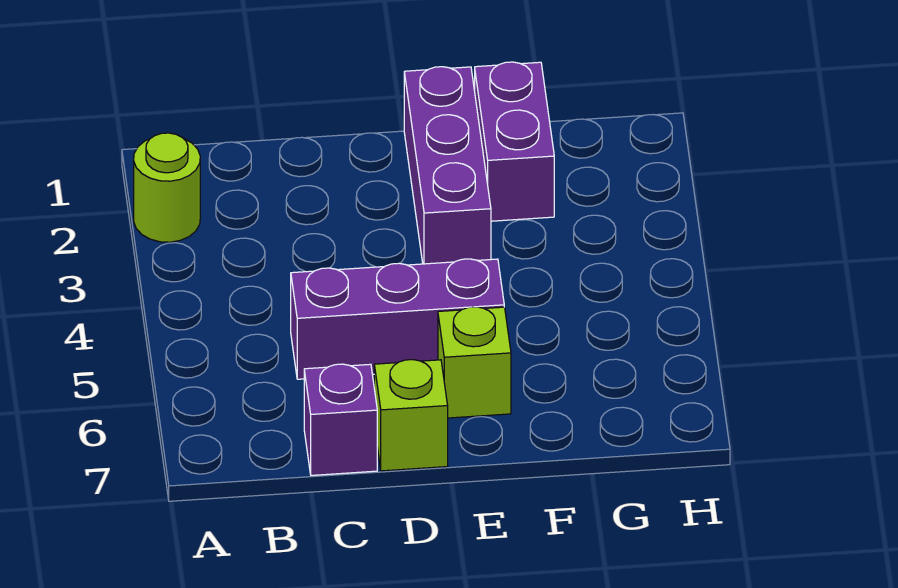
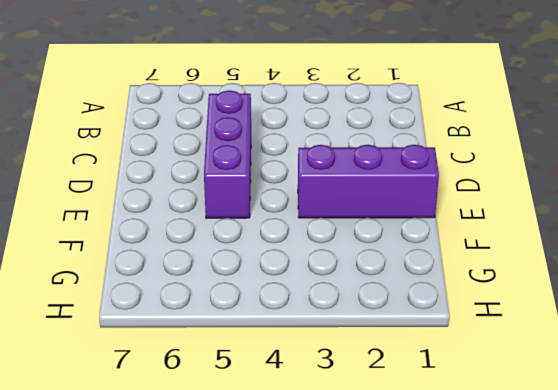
none -> lime round brick A2 level 1
none -> purple brick C7 level 1

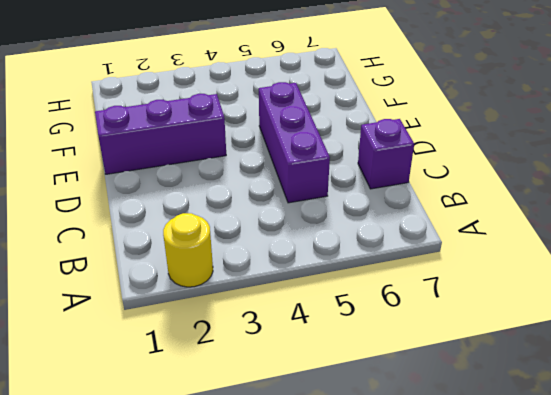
yellow round brick A2 level 1 -> lime round brick A2 level 1
none -> lime brick D7 level 1
none -> lime brick E6 level 1

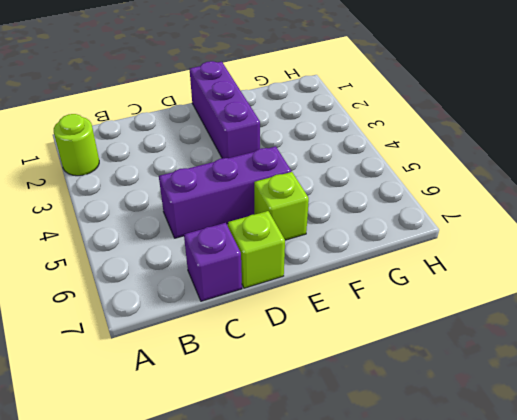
none -> purple brick F1:F2 level 1

